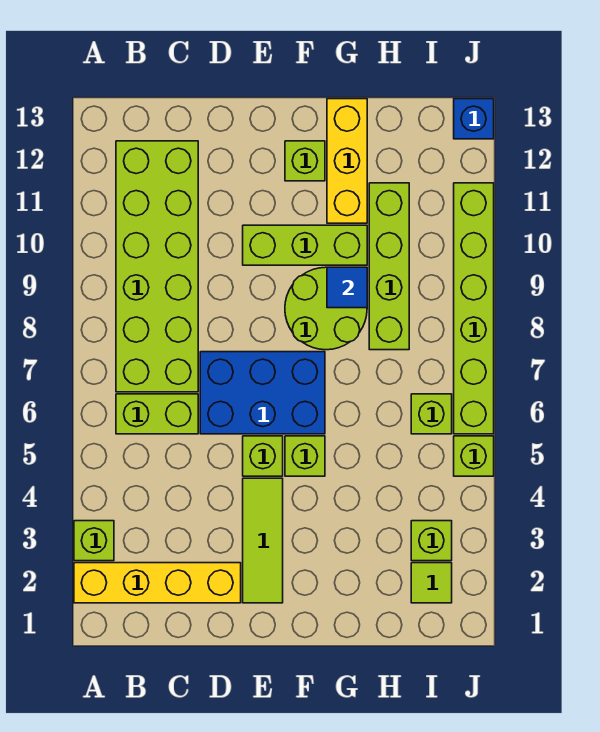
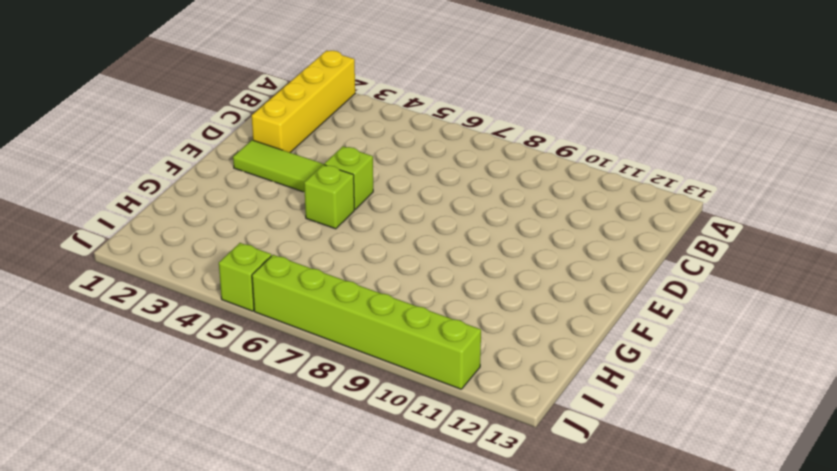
none -> lime brick A3 level 1
none -> lime brick B6:C6 level 1
none -> lime brick B7:C12 level 1

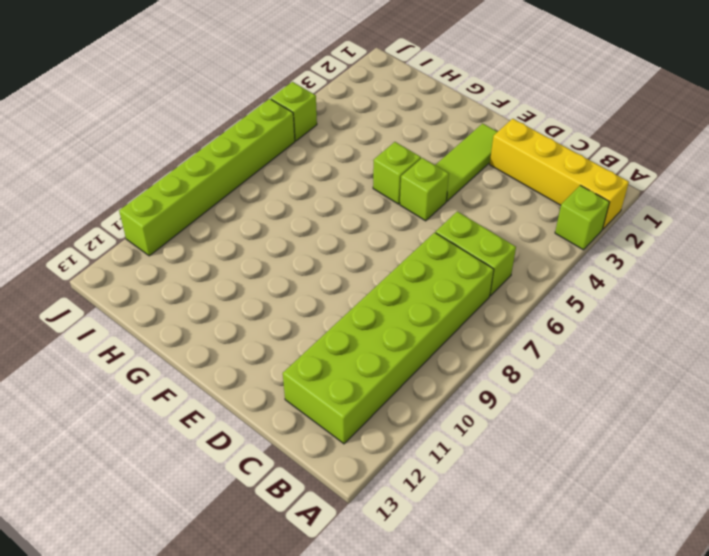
none -> blue brick D6:F7 level 1
none -> lime brick E10:G10 level 1
none -> lime round brick F8:G9 level 1

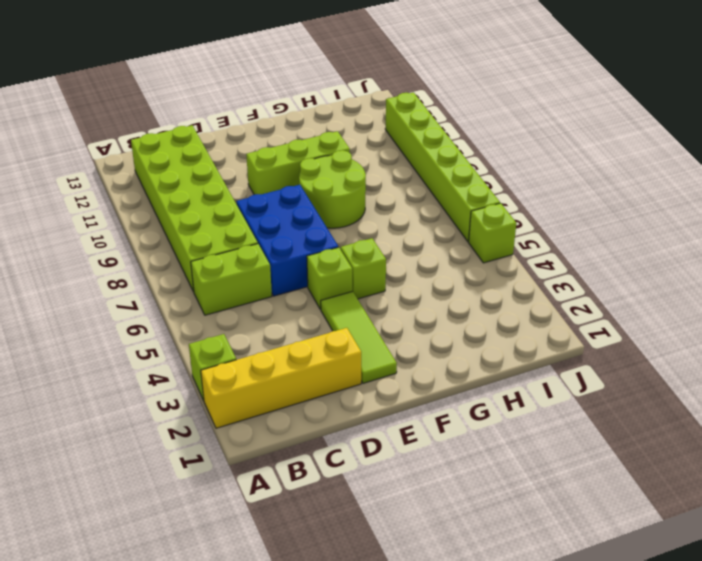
blue brick D6:E8 level 1 -> blue brick D6:F7 level 1
none -> lime brick F12 level 1
none -> yellow brick G11:G13 level 1
none -> lime brick H8:H11 level 1

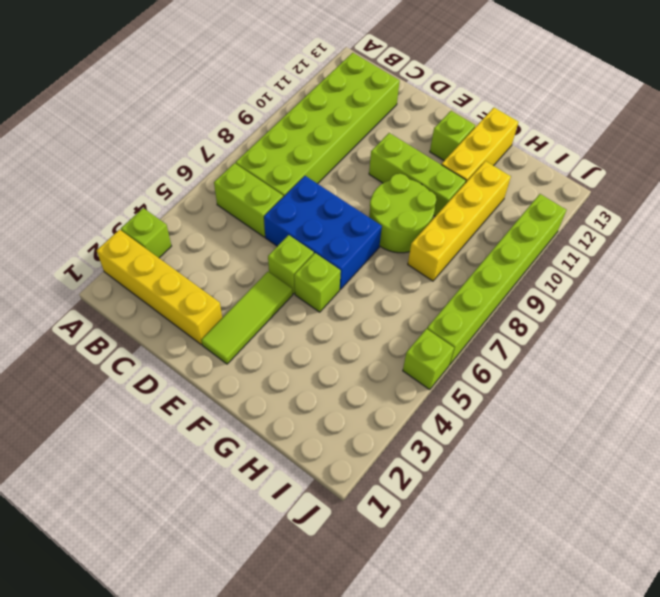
yellow brick H8:H11 level 1 -> lime brick H8:H11 level 1
none -> lime tile I2 level 1
none -> lime brick I3 level 1
none -> lime brick I6 level 1

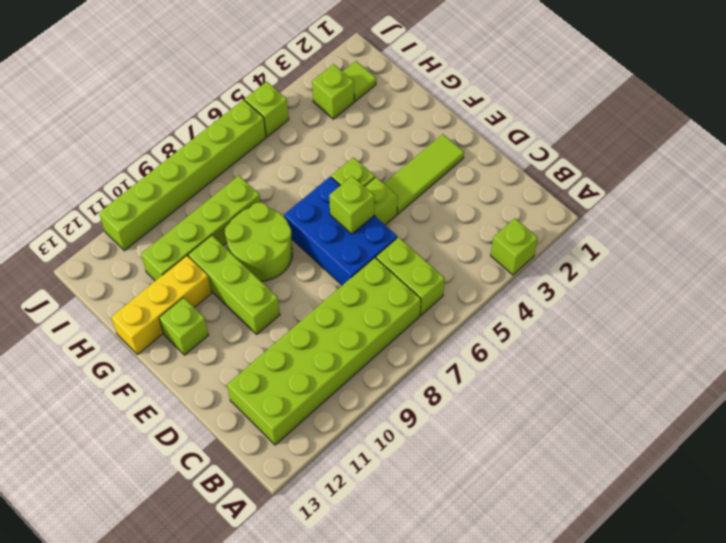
lime brick E6 level 2 -> lime brick I6 level 1
none -> yellow brick A2:D2 level 1
none -> blue brick J13 level 1
none -> blue tile G9 level 2

